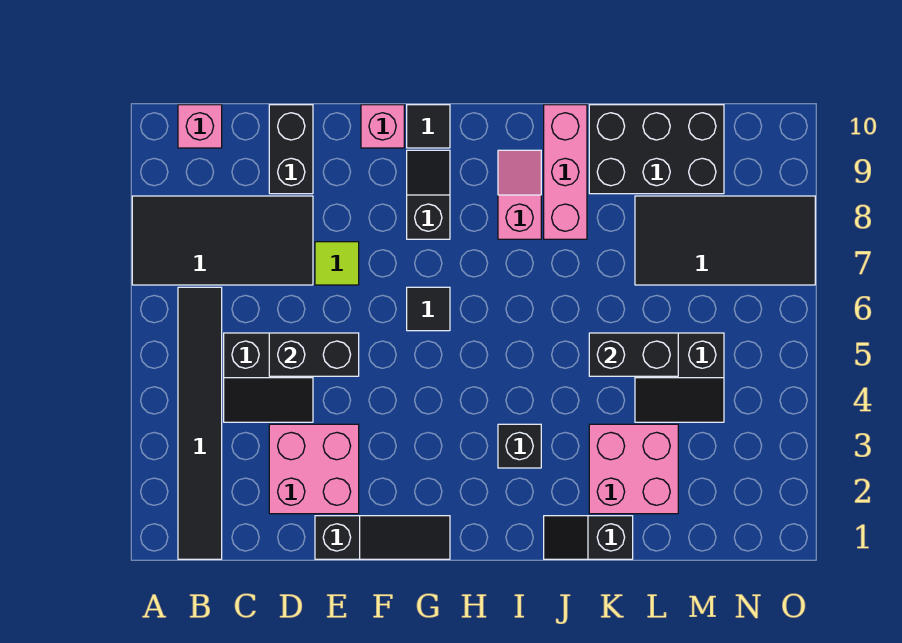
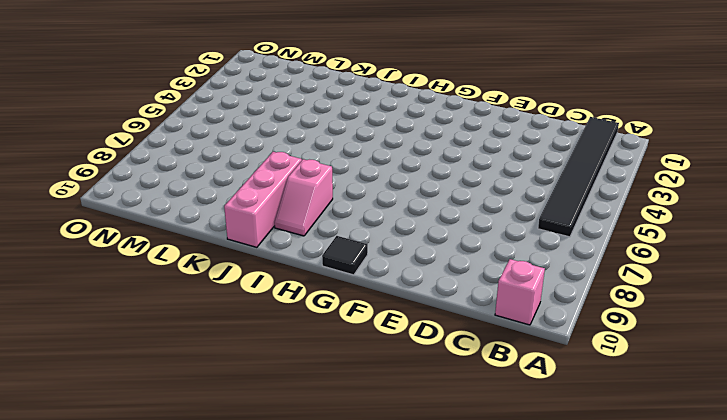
none -> black tile A7:D8 level 1
none -> black slope C4:D5 level 1 top 5
none -> pink brick D2:E3 level 1

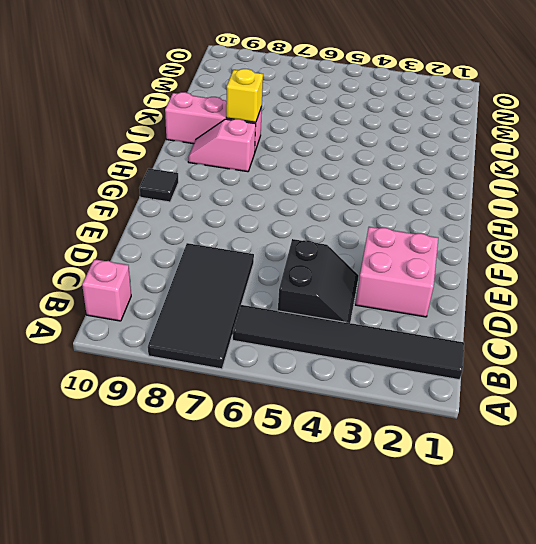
yellow brick J8 level 2 -> none
none -> black brick D9:D10 level 1
none -> black slope E1:G1 level 1 top E
none -> lime tile E7 level 1

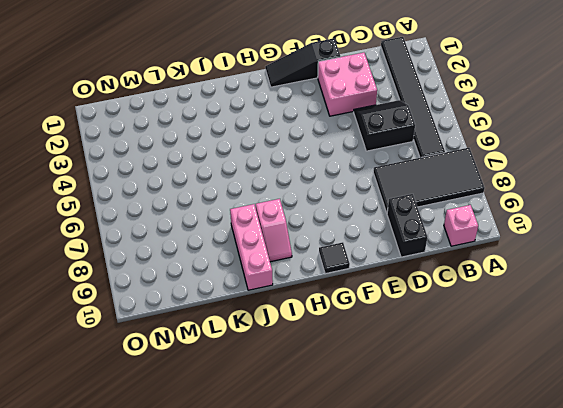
none -> lime tile E7 level 1
none -> pink brick F10 level 1
none -> black tile G6 level 1

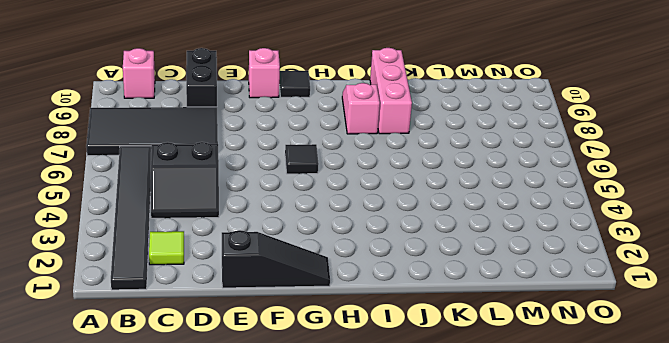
lime tile C2 level 1 -> lime tile E7 level 1
none -> pink brick D2:E3 level 1
none -> black slope G8:G9 level 1 top 8
none -> black brick I3 level 1

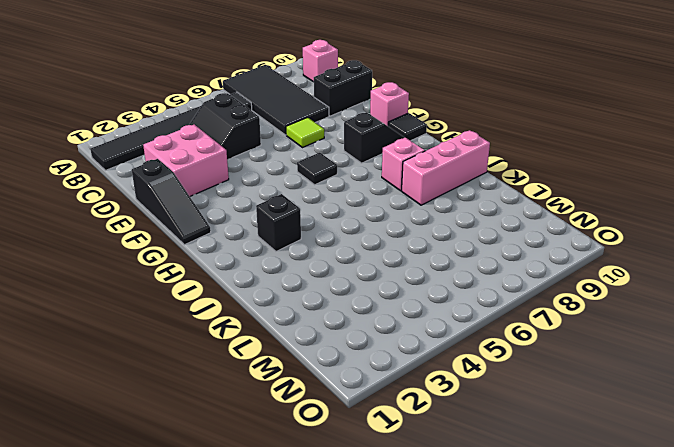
none -> black slope J1:K1 level 1 top K
none -> pink brick K2:L3 level 1
none -> black brick K9:M10 level 1

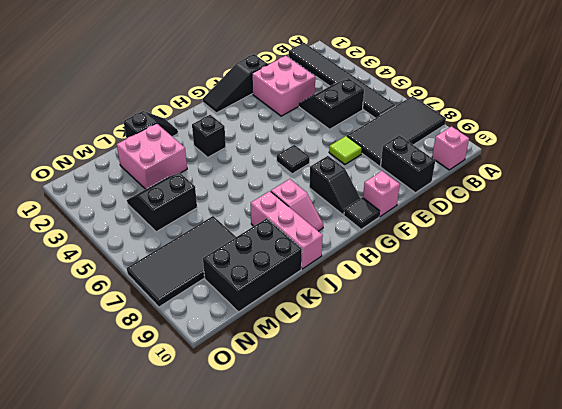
none -> black brick D5:E5 level 2
none -> black brick K5:L5 level 2

